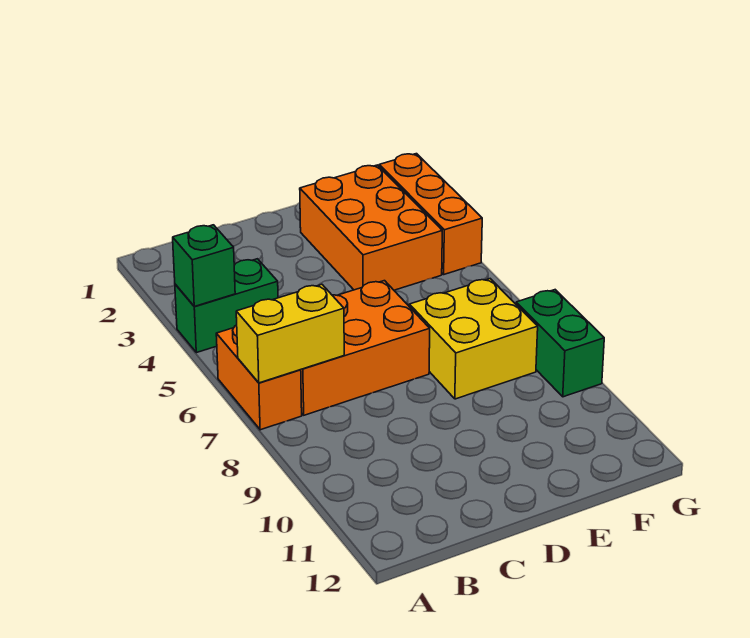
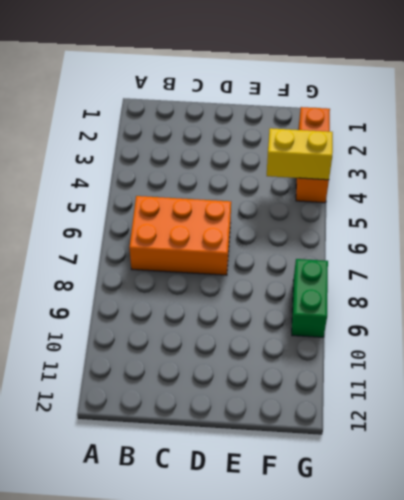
yellow brick F4:G4 level 2 -> yellow brick A7:B7 level 2
none -> green brick A4:B4 level 1
none -> orange brick A6:A7 level 1

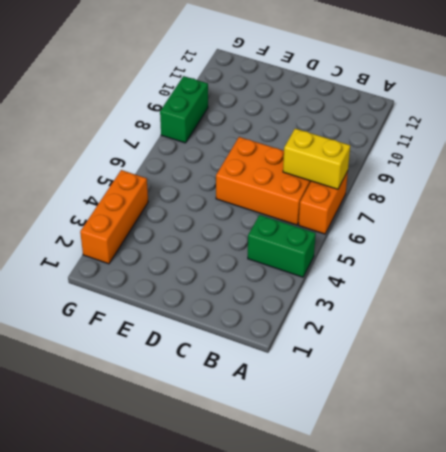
none -> orange brick E2:F4 level 1
none -> yellow brick E7:F8 level 1

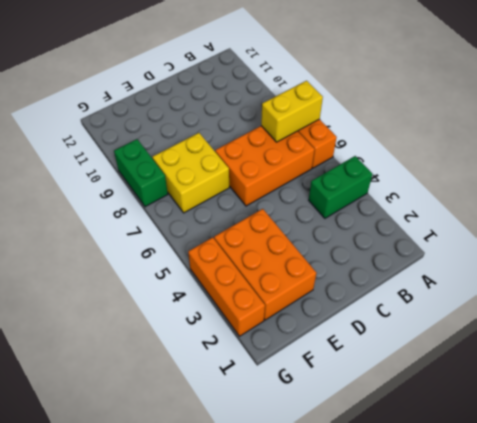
none -> green brick A4 level 2

